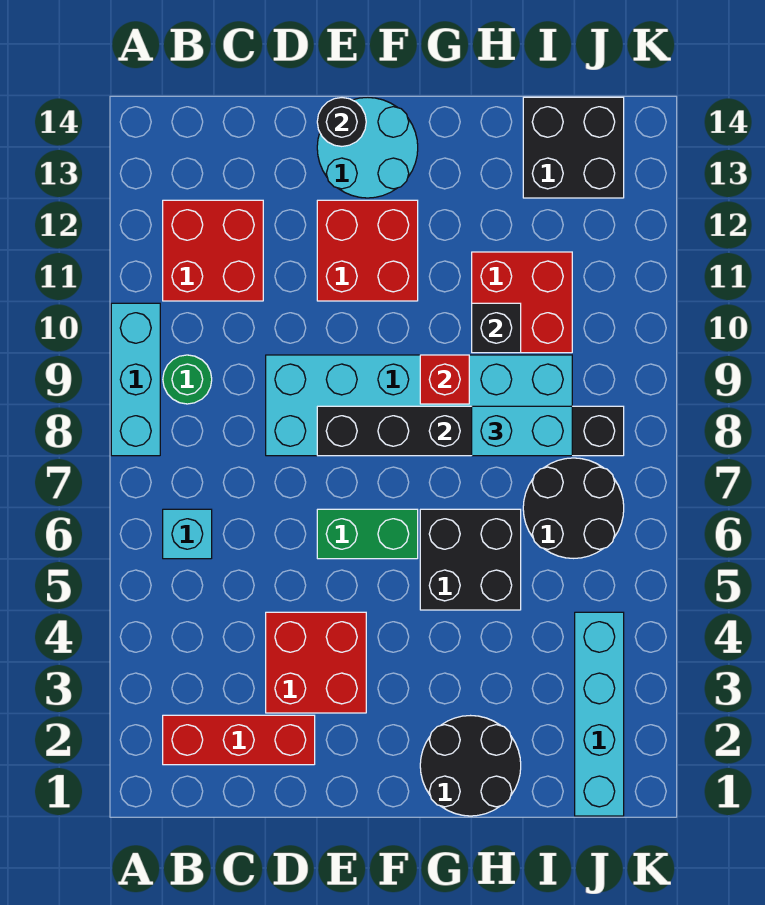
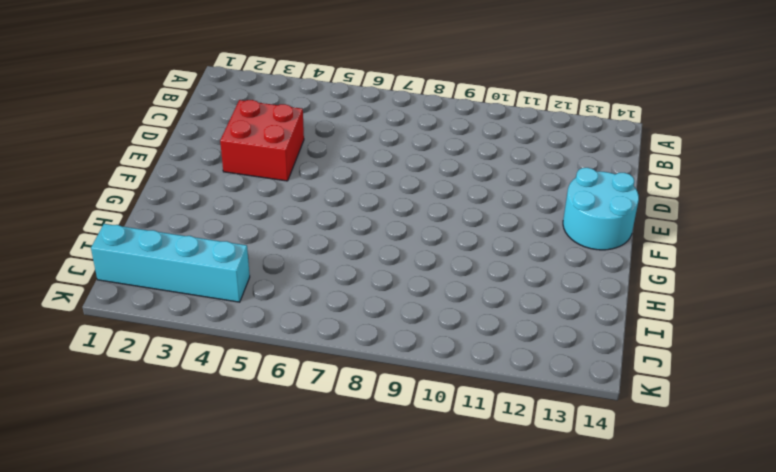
none -> cyan brick A8:A10 level 1
none -> red brick B2:D2 level 1
none -> cyan brick B6 level 1

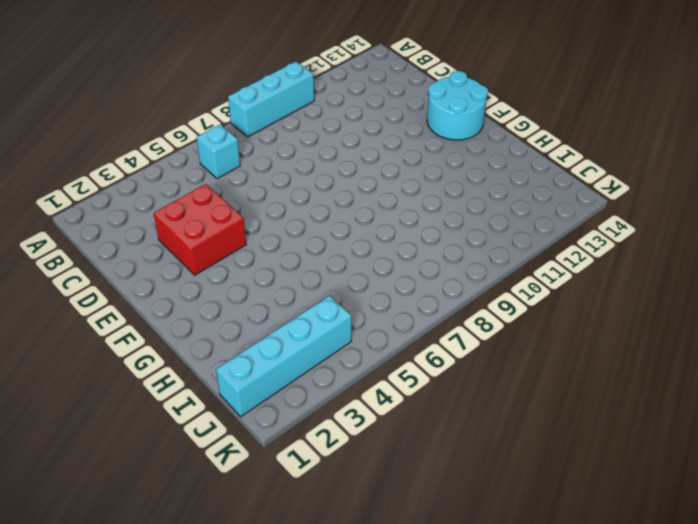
none -> red brick B2:D2 level 1
none -> green round brick B9 level 1
none -> red brick B11:C12 level 1

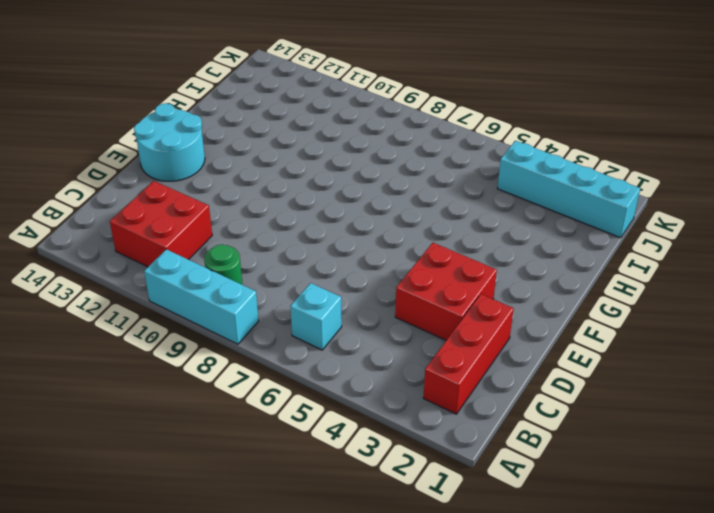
none -> cyan brick D8:I9 level 1
none -> green brick E6:F6 level 1
none -> red brick E11:F12 level 1

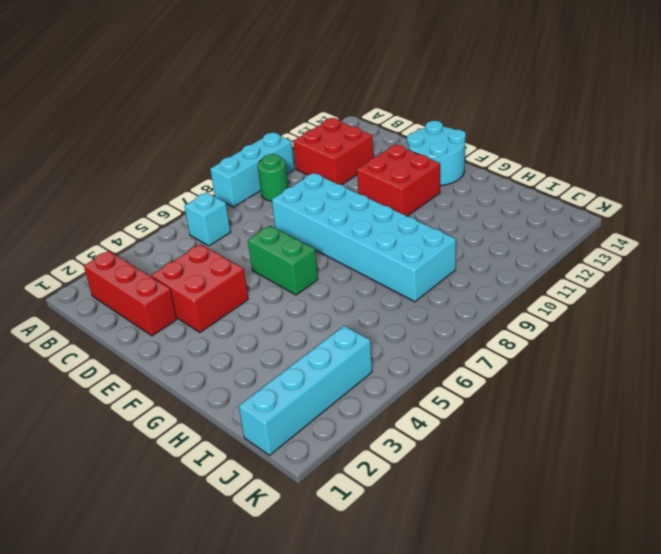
none -> black round brick G1:H2 level 1
none -> black brick G5:H6 level 1
none -> red brick H10:I11 level 1

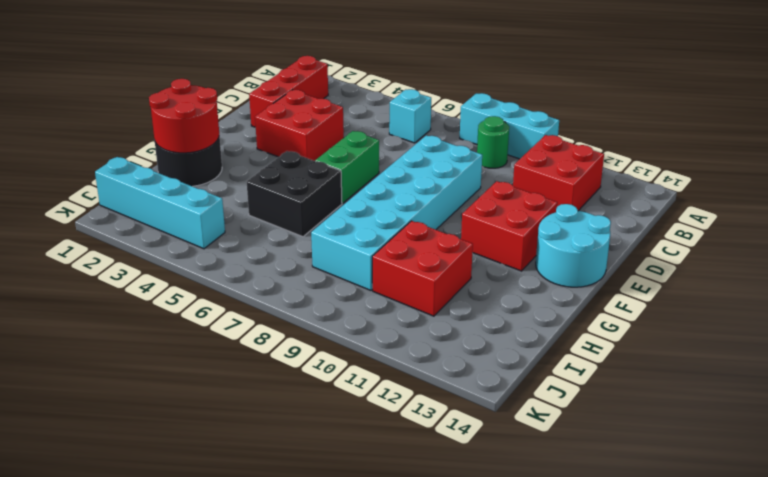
red round brick G1:H2 level 2 -> none
none -> black round brick I6:J7 level 1
none -> black brick I13:J14 level 1
none -> black brick E8:J8 level 2

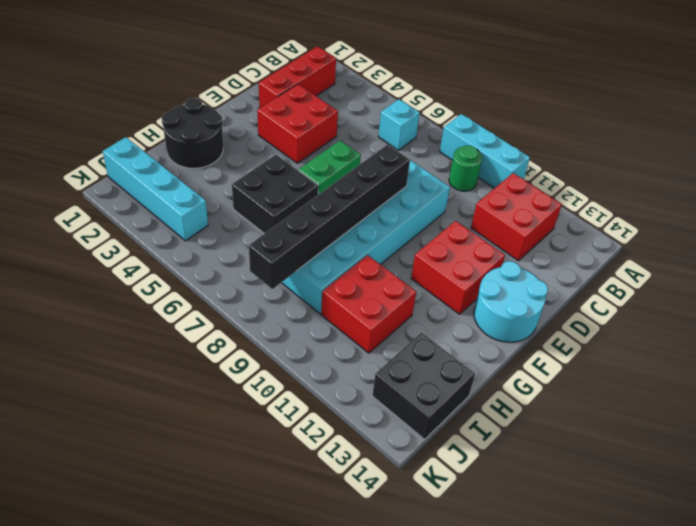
none -> black round brick I6:J7 level 1
none -> black round brick E14 level 2
none -> red brick G9 level 2

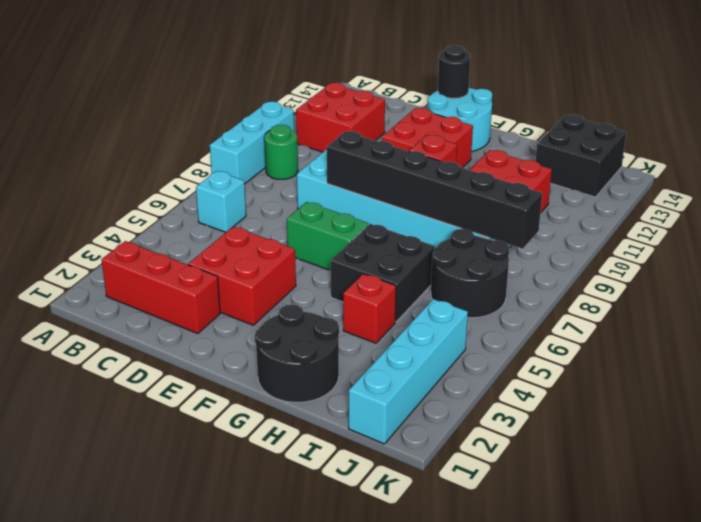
red brick H4 level 1 -> none
none -> black brick H10 level 2
none -> cyan brick H8:I8 level 3

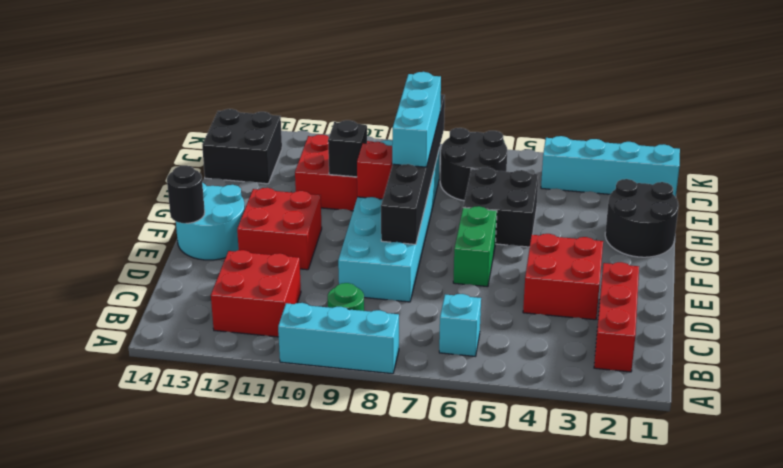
cyan brick G8:I8 level 3 -> cyan brick H8:I8 level 3

